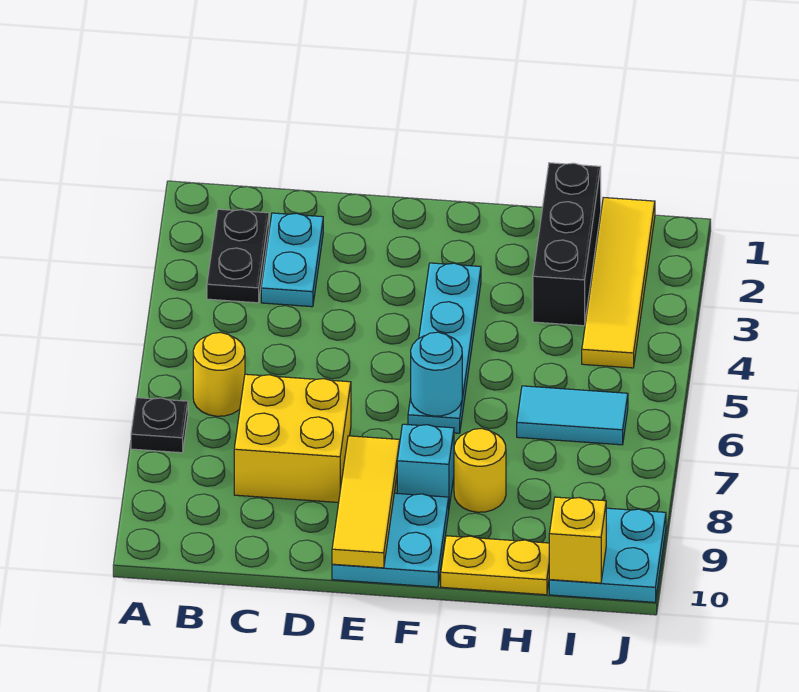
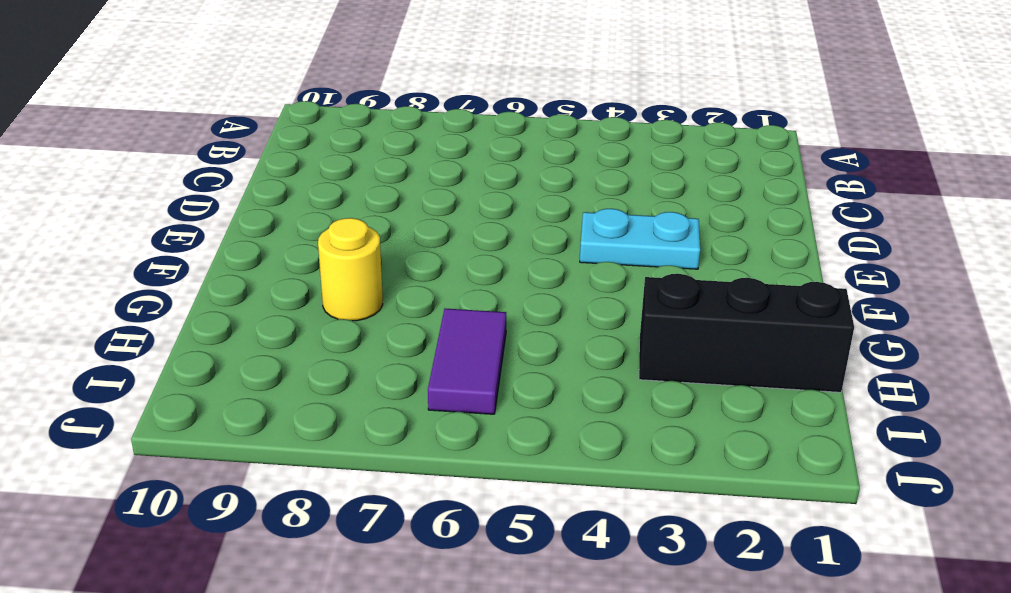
cyan plate E3:E4 level 1 -> cyan plate C2:C3 level 1
purple tile H6:I6 level 1 -> cyan tile H6:I6 level 1
none -> black plate A7 level 1
none -> black plate B2:B3 level 1
none -> yellow round brick B6 level 1

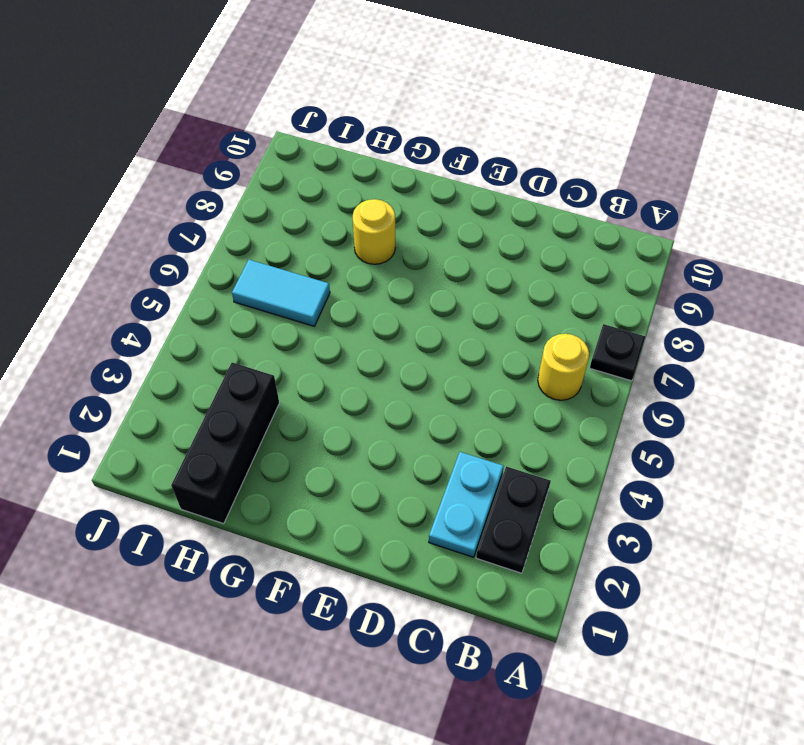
none -> yellow brick C7:D8 level 1
none -> cyan plate E9:F10 level 1
none -> cyan plate F3:F6 level 1

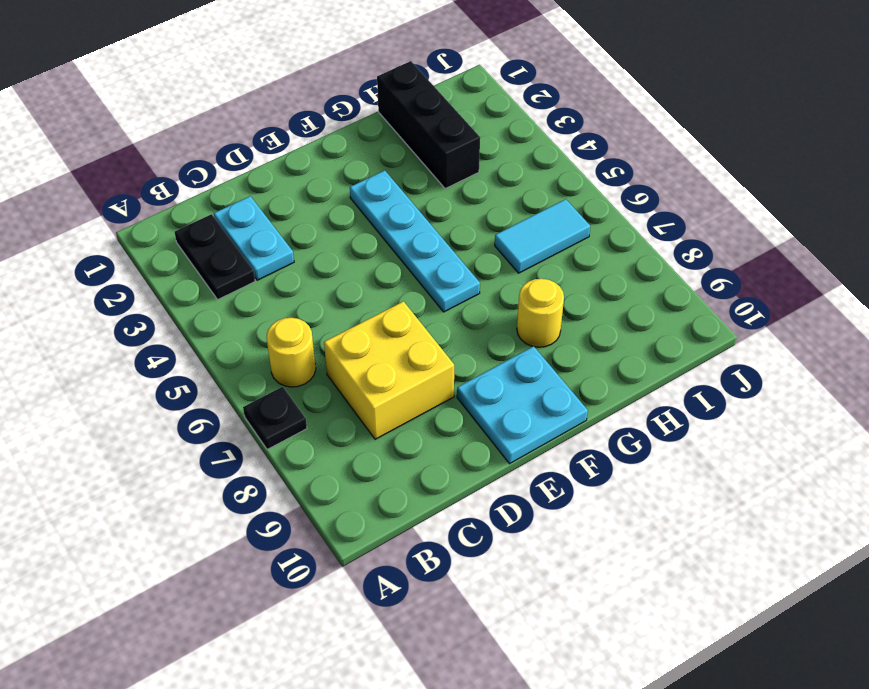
none -> cyan brick F8 level 1
none -> yellow plate G10:H10 level 1
none -> yellow tile I1:I4 level 1

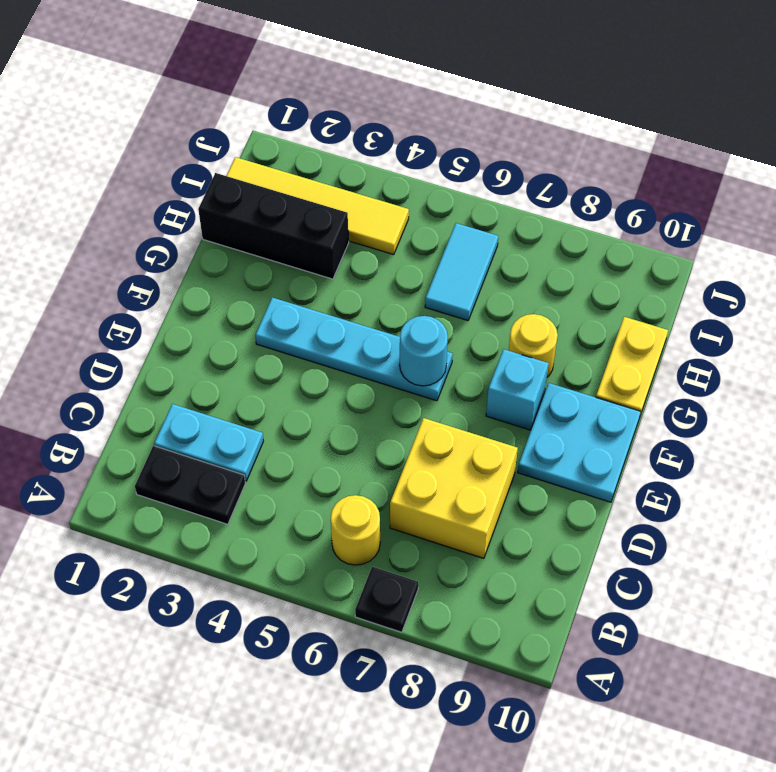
none -> cyan plate I9:J10 level 1
none -> yellow tile E8:E10 level 2
none -> yellow brick I10 level 2

